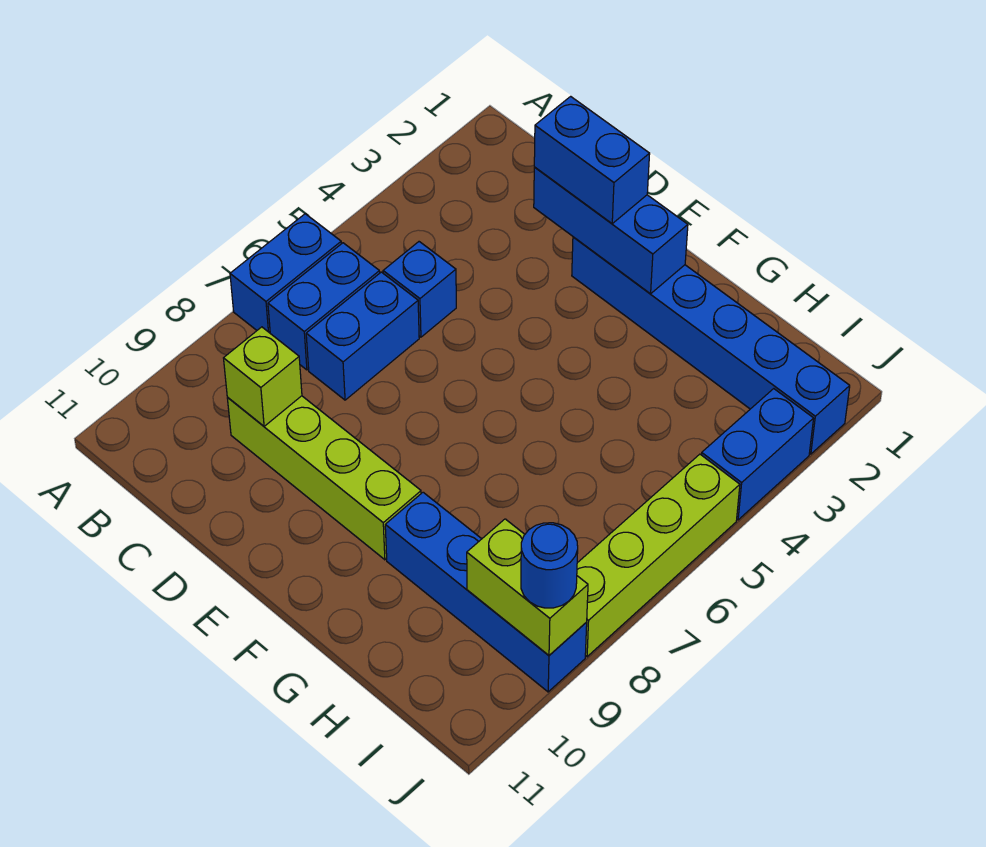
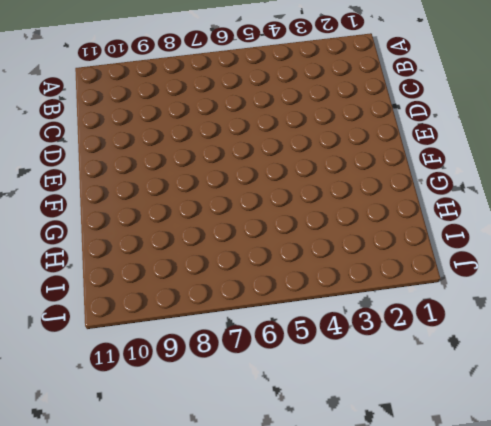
none -> blue brick A6:A7 level 1
none -> blue brick B6:B7 level 1
none -> blue brick C5 level 1

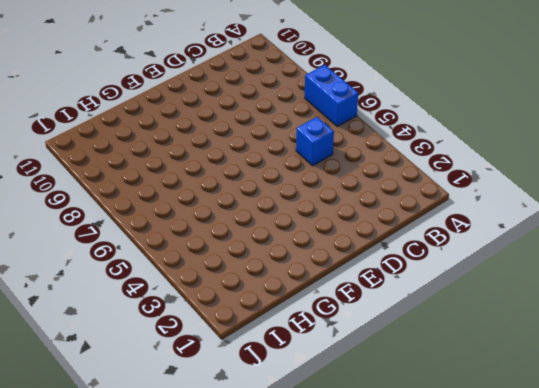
none -> blue brick B6:B7 level 1
none -> blue brick C6:C7 level 1
none -> lime brick C9:F9 level 1

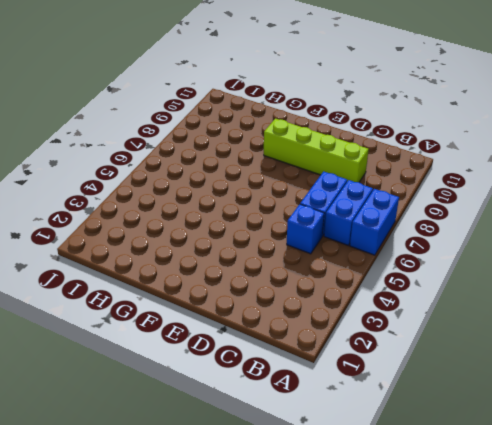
none -> blue brick E2:J2 level 1
none -> blue brick G9:J9 level 1
none -> blue brick J3:J4 level 1

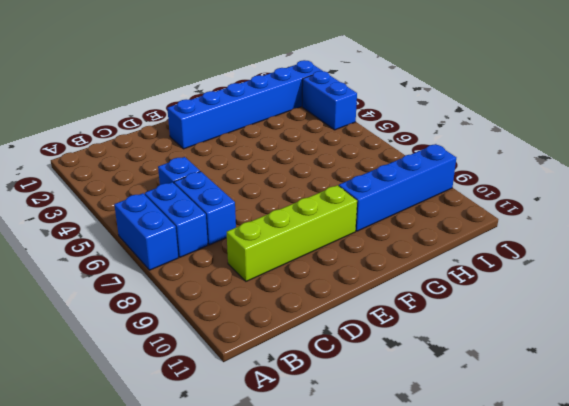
none -> lime brick J5:J8 level 1
none -> lime brick C9 level 2
none -> blue brick D2:F2 level 2

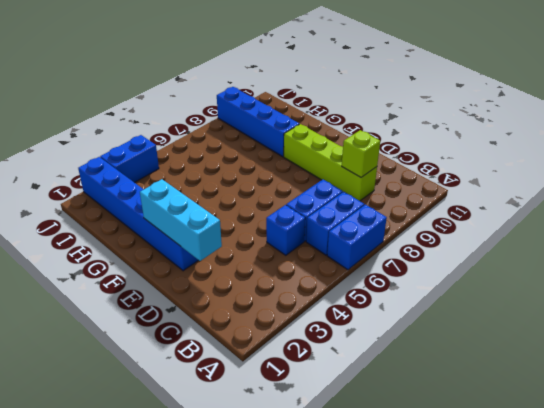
cyan brick D2:F2 level 2 -> blue brick D2:F2 level 2
none -> lime brick J5:J8 level 1
none -> lime brick I9:J9 level 2
none -> blue brick D2:E2 level 3

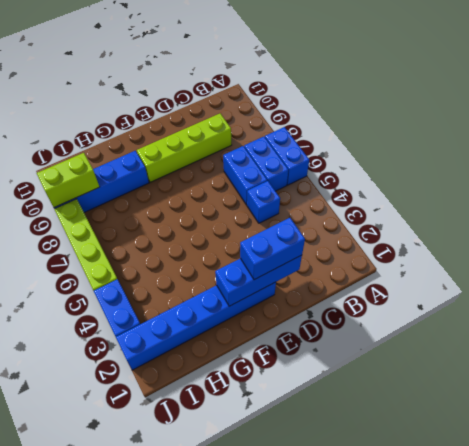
none -> lime brick C9 level 2
none -> blue round brick J9 level 3

